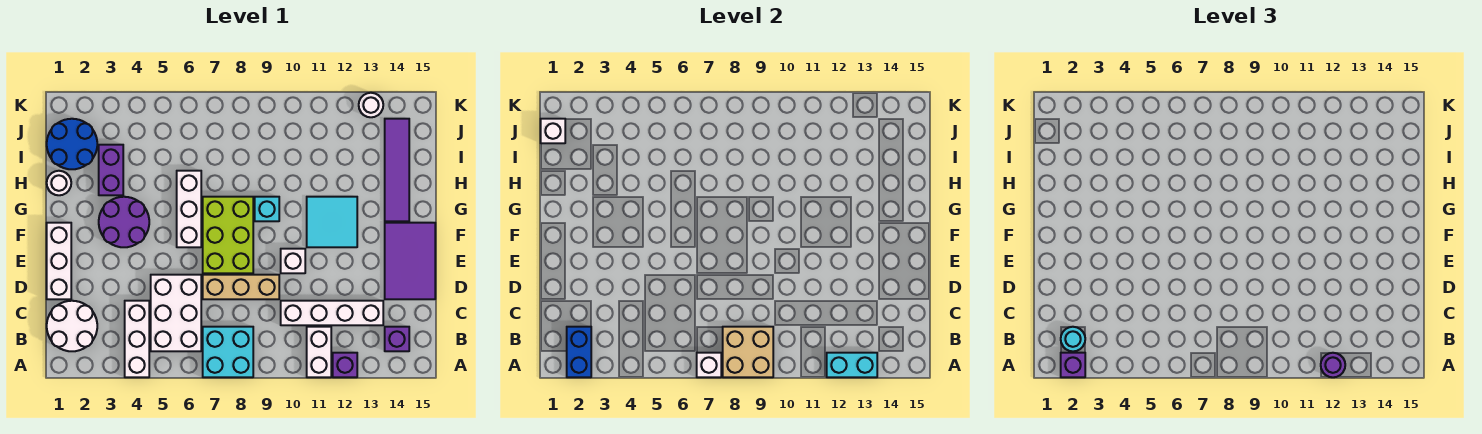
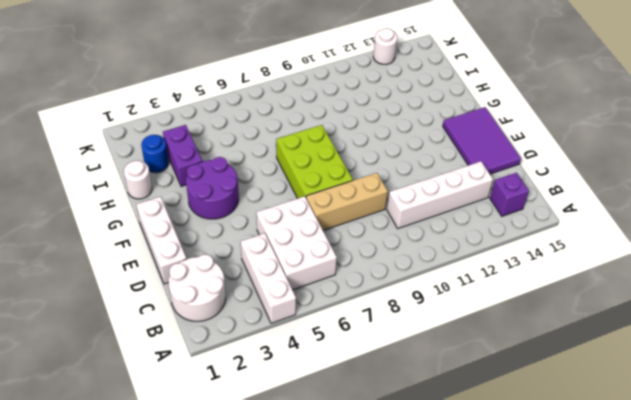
blue round brick I2 level 1 -> blue round brick I1:J2 level 1
none -> cyan brick A7:B8 level 1
none -> white brick A11:B11 level 1
none -> purple brick A12 level 1
none -> white brick E10 level 1

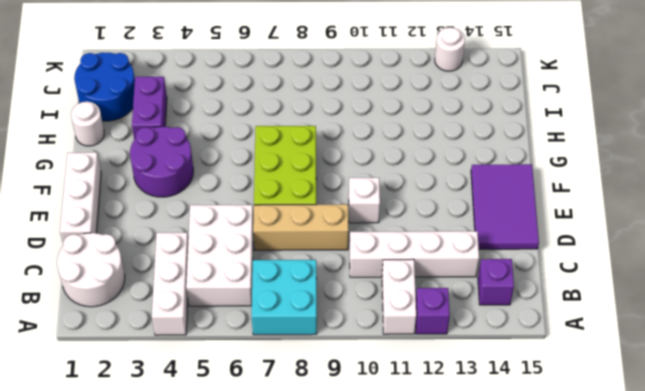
none -> white brick F6:H6 level 1
none -> cyan tile F11:G12 level 1
none -> cyan brick G9 level 1
none -> purple tile G14:J14 level 1

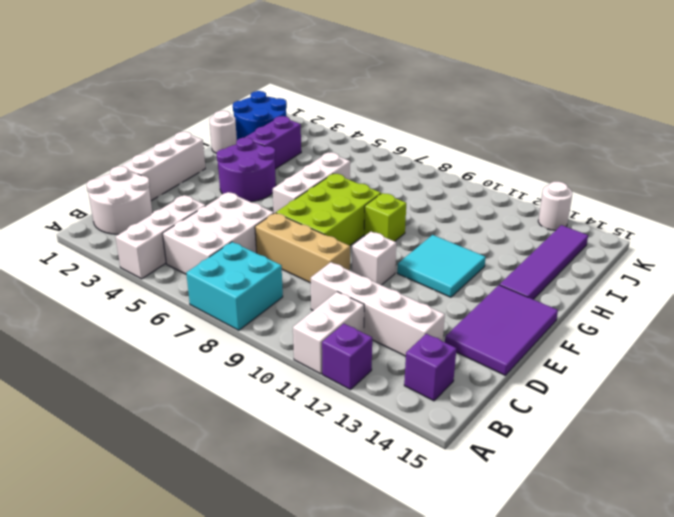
lime brick G9 level 1 -> cyan brick G9 level 1
none -> blue brick A2:B2 level 2
none -> white brick A7 level 2
none -> tan brick A8:B9 level 2
none -> cyan brick A12:A13 level 2

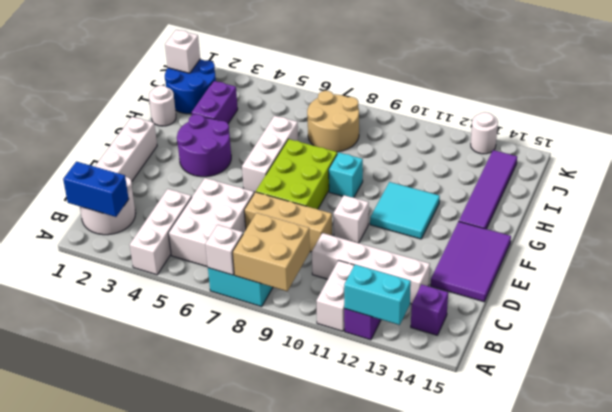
blue brick B1:B2 level 2 -> blue brick A2:B2 level 2
tan round brick I7:J8 level 1 -> none
none -> purple brick A2 level 3
none -> purple round brick A12 level 3
none -> cyan round brick B2 level 3

